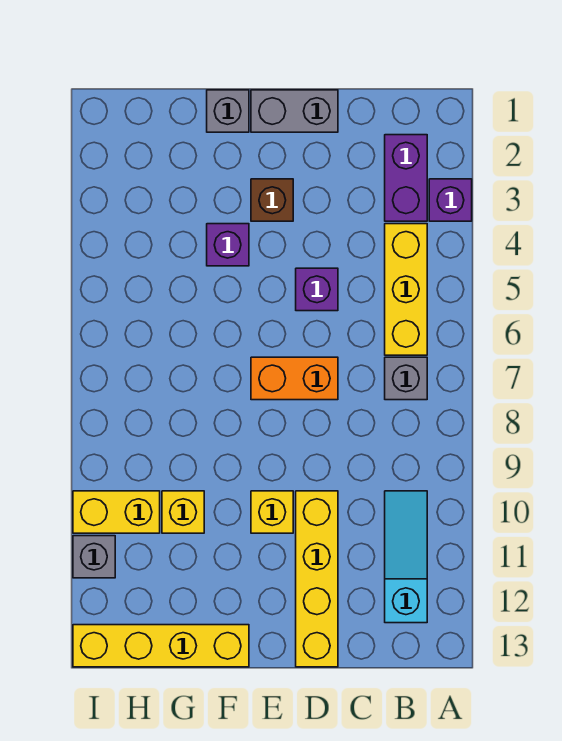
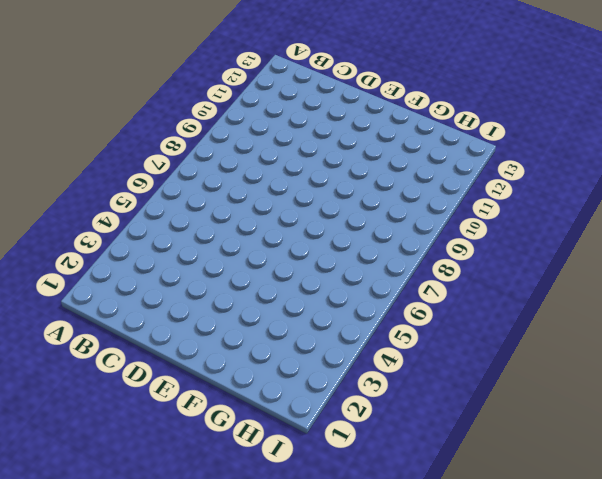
none -> purple brick A3 level 1
none -> purple brick B2:B3 level 1
none -> yellow brick B4:B6 level 1

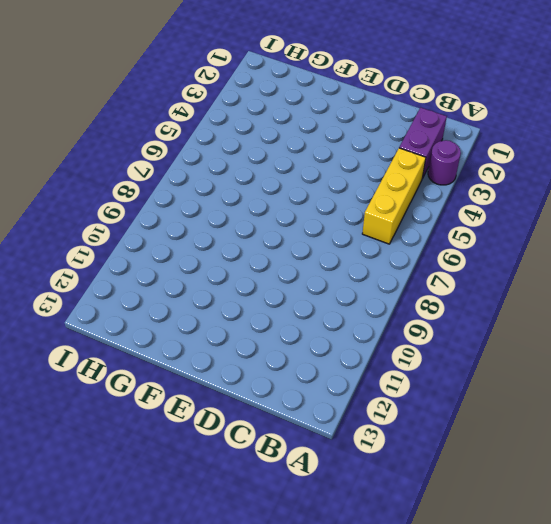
purple round brick A3 level 1 -> purple brick A3 level 1
none -> grey brick B7 level 1
none -> cyan slope B10:B12 level 1 top 12
none -> grey brick D1:E1 level 1

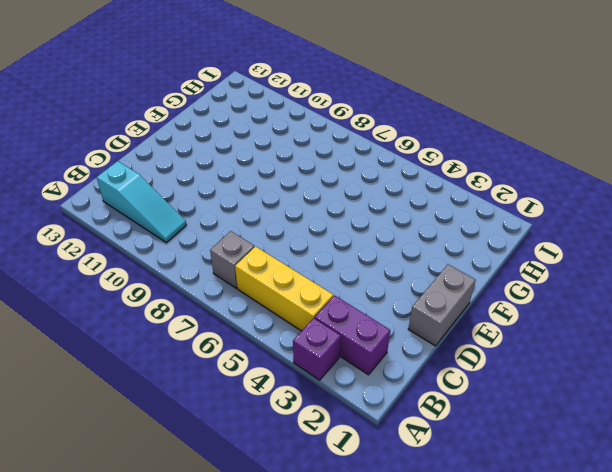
none -> purple brick D5 level 1
none -> orange brick D7:E7 level 1
none -> yellow brick D10:D13 level 1

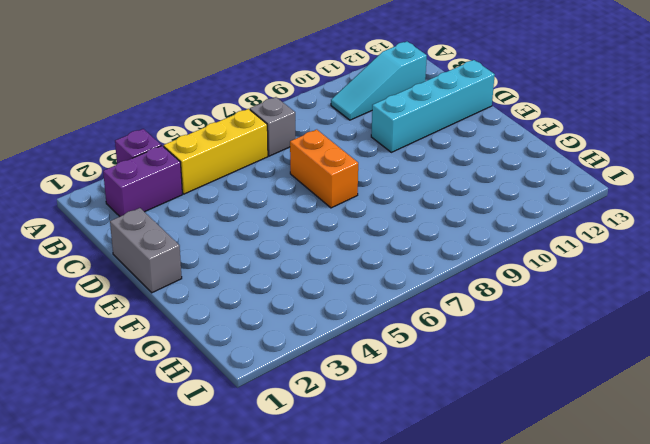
cyan brick D10:D13 level 1 -> yellow brick D10:D13 level 1
none -> purple brick D5 level 1
none -> brown brick E3 level 1
none -> yellow brick E10 level 1

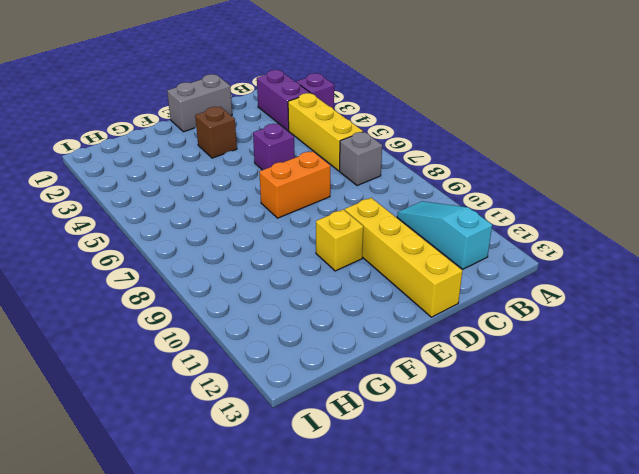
none -> grey brick F1 level 1
none -> purple brick F4 level 1
none -> yellow brick F13:I13 level 1

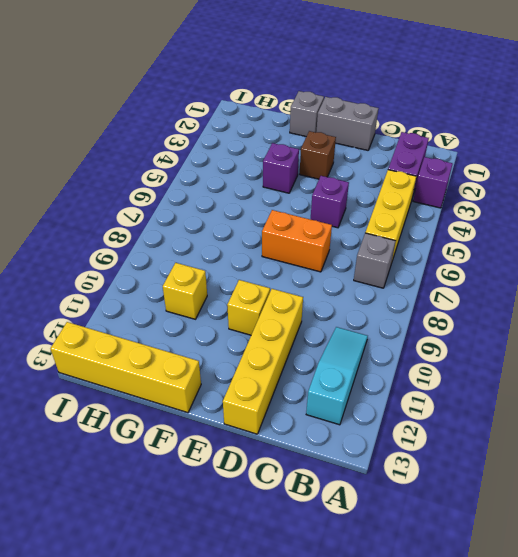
none -> yellow brick H10:I10 level 1
none -> grey brick I11 level 1

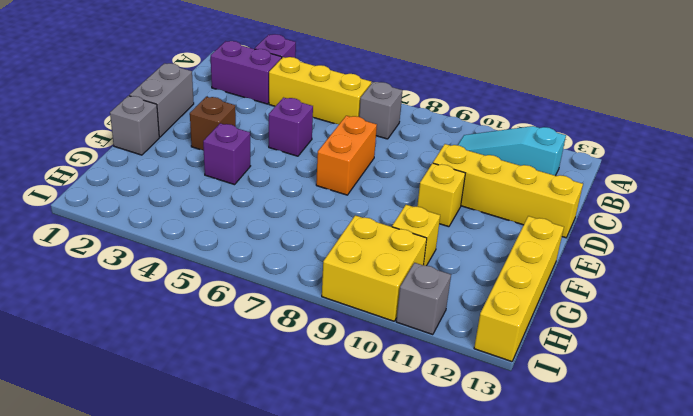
yellow brick H9:I10 level 1 -> yellow brick H10:I10 level 1

